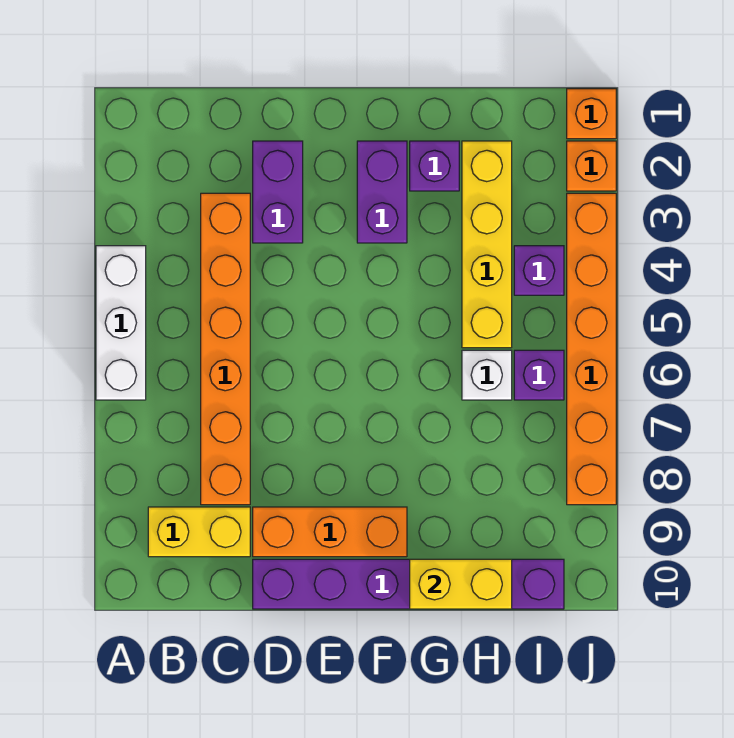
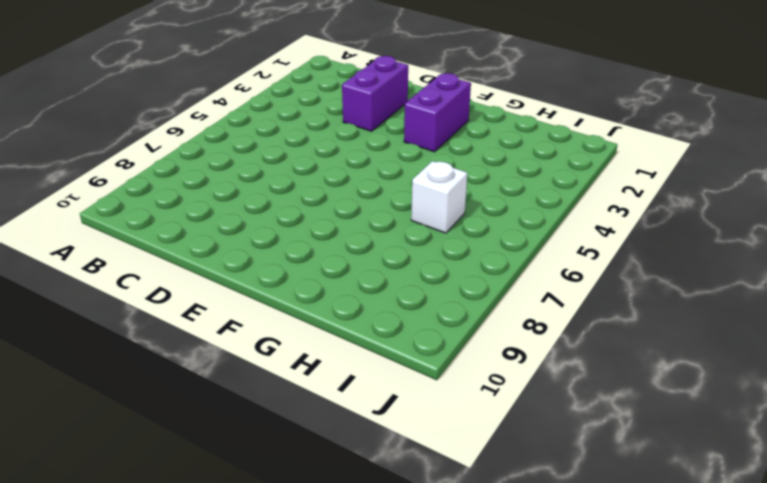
none -> white brick A4:A6 level 1
none -> yellow brick B9:C9 level 1
none -> orange brick C3:C8 level 1

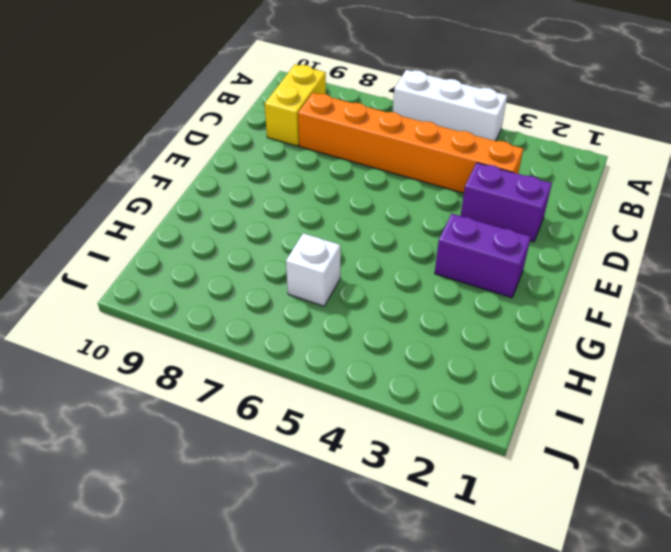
none -> orange brick D9:F9 level 1
none -> purple brick D10:I10 level 1
none -> purple brick G2 level 1

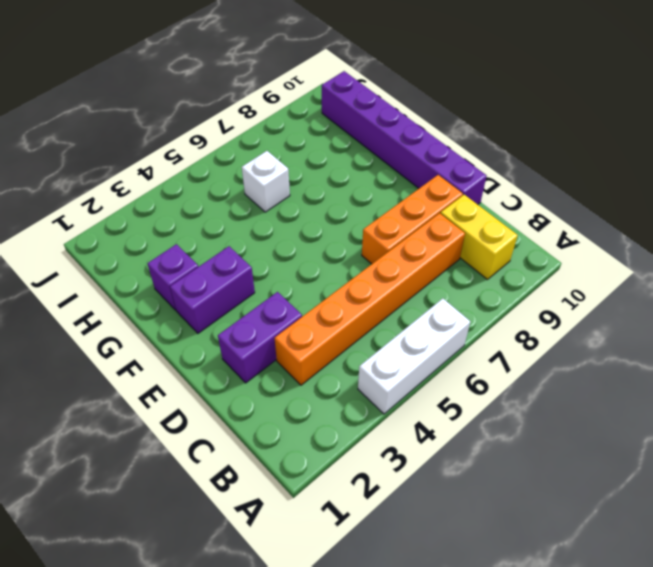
orange brick D7:D9 level 1 -> orange brick D9:F9 level 1
none -> yellow brick H2:H5 level 1
none -> purple brick I4 level 1
none -> purple brick I6 level 1

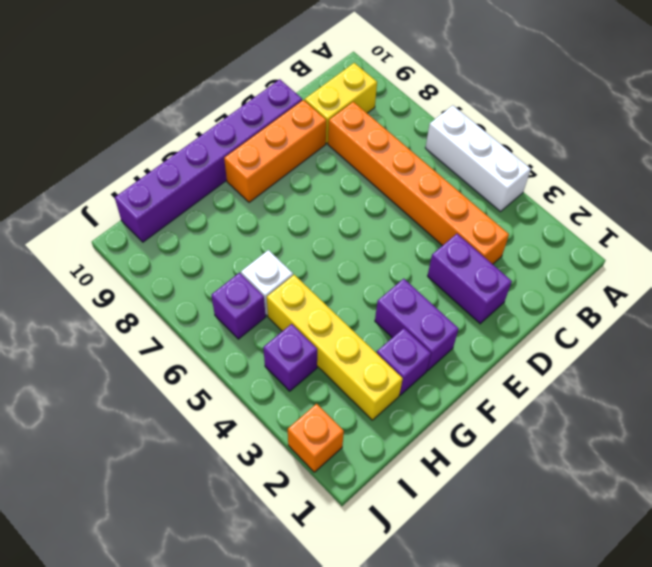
none -> orange brick J1 level 1
none -> orange brick J3:J8 level 1
none -> yellow brick G10:H10 level 2

